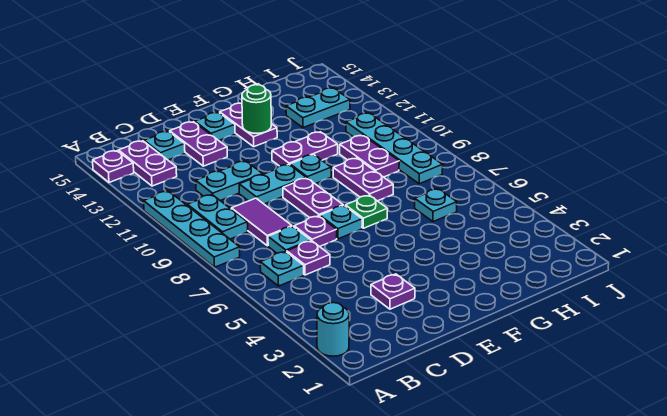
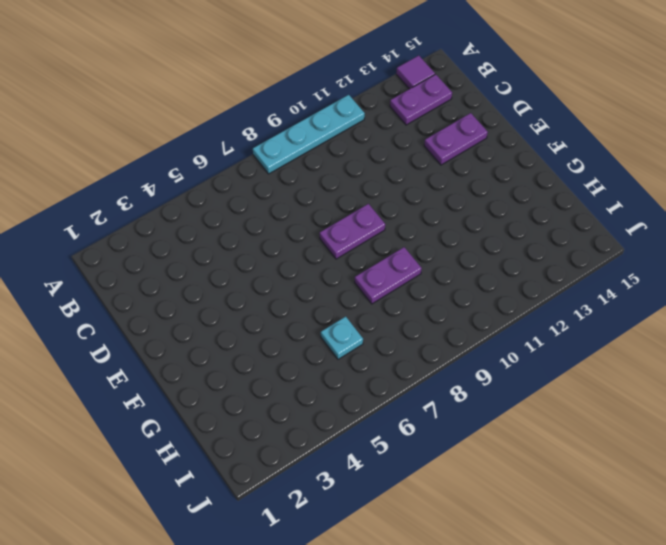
purple tile A14 level 1 -> purple plate A14 level 1
none -> cyan round brick A2 level 1
none -> cyan plate B6 level 1
none -> cyan plate B9:B10 level 1

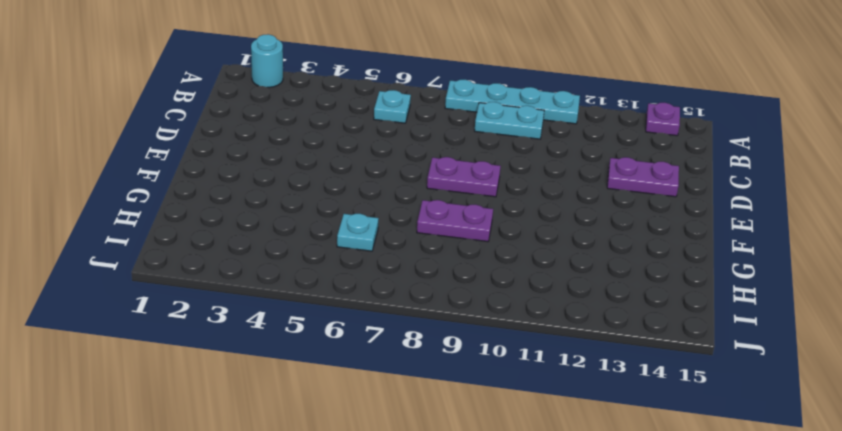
none -> purple plate B13:B14 level 1
none -> purple plate C6 level 1
none -> cyan plate C7 level 1

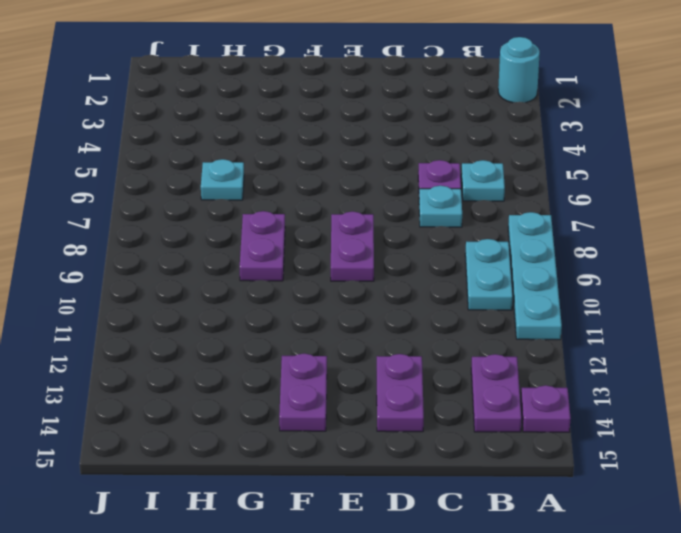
none -> purple tile C8:C9 level 1
none -> cyan plate C11:D11 level 1
none -> cyan plate C14 level 1

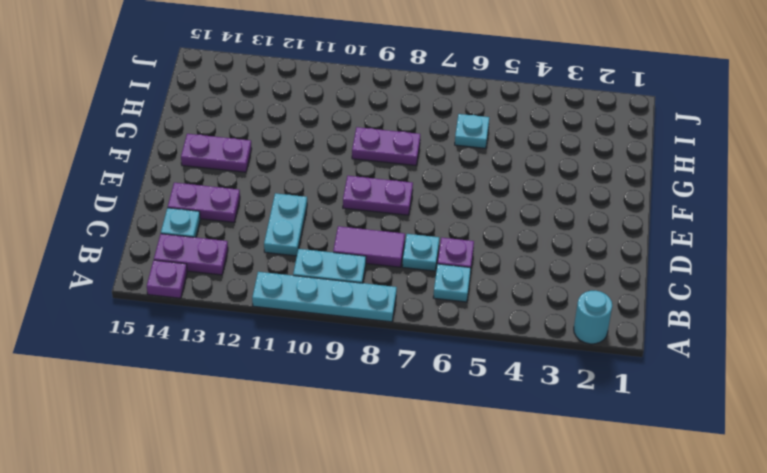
none -> purple plate D3 level 1
none -> purple plate D7 level 1
none -> cyan plate D10:E10 level 1

